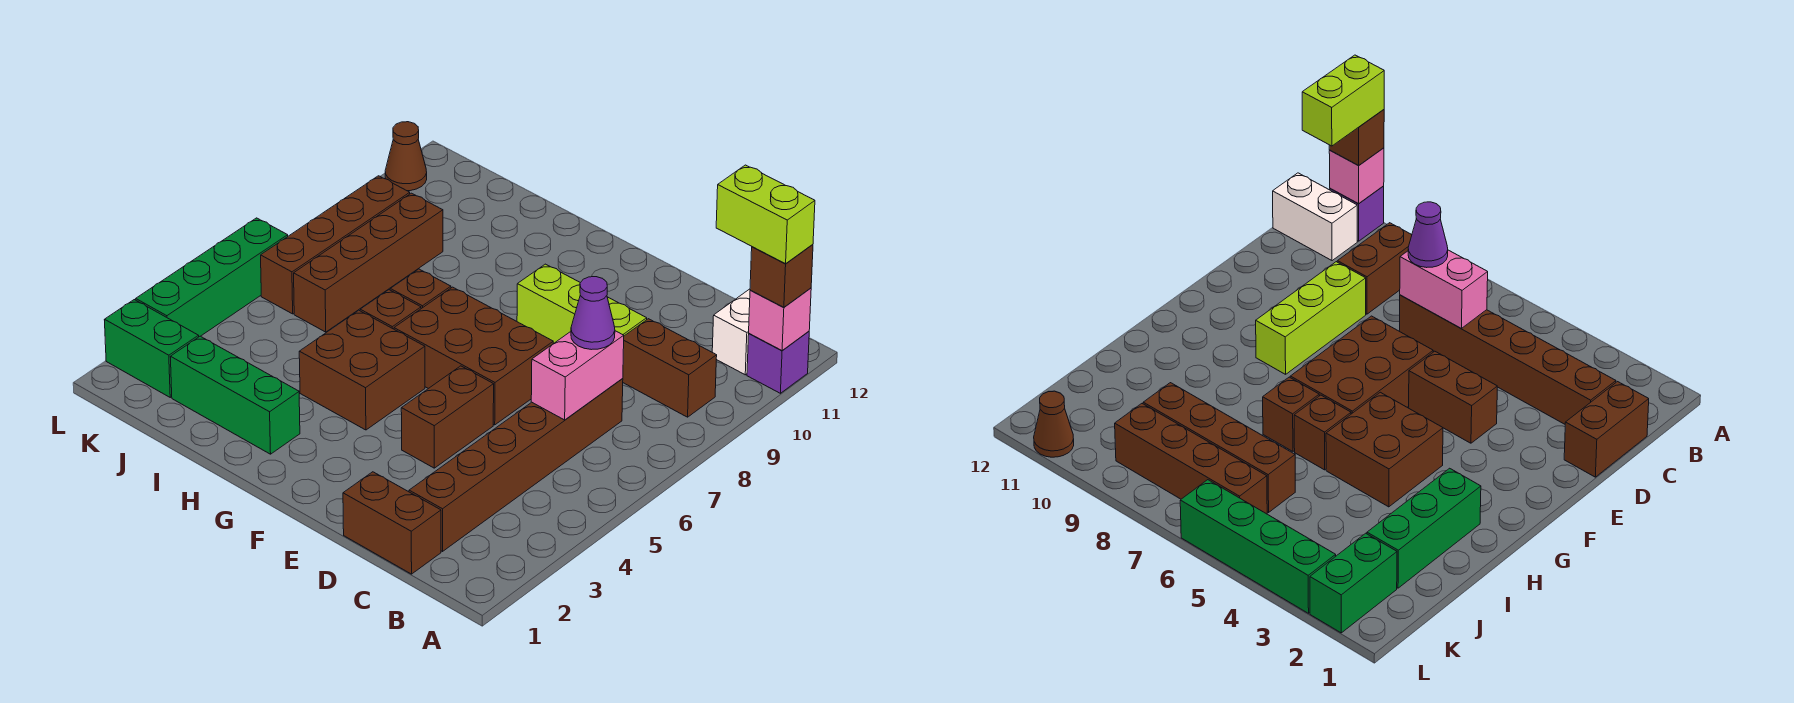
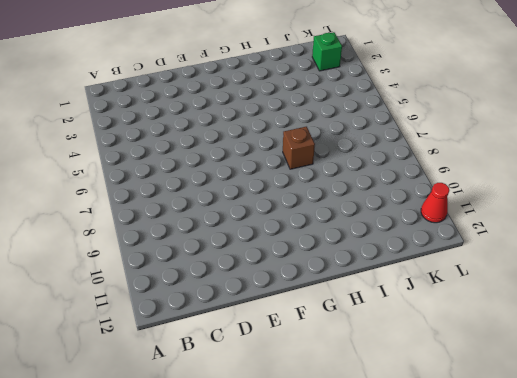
green brick K2 level 1 -> green brick K2:L2 level 1
red cone L11 level 1 -> brown cone L11 level 1
none -> purple brick A11 level 1
none -> brown brick B9:C9 level 1
none -> white brick B11:B12 level 1

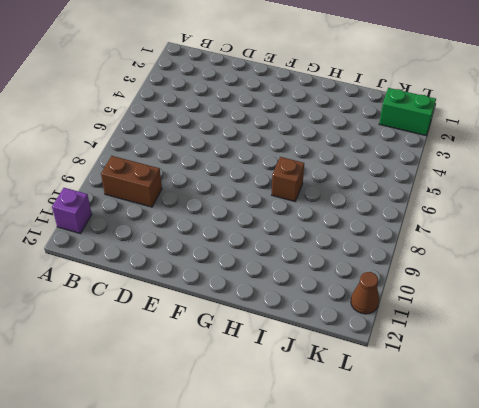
none -> white brick B11:B12 level 1
none -> brown brick C1:D1 level 1
none -> brown brick C2:C7 level 1

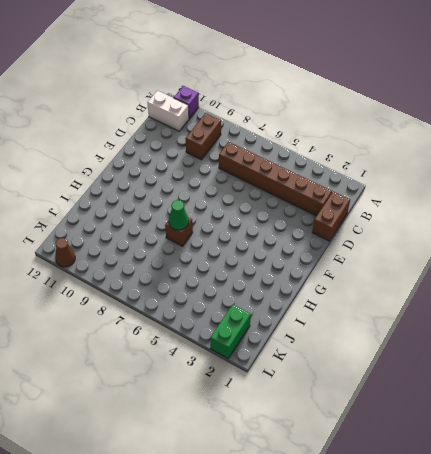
green cone H7 level 2 -> none
none -> lime brick D9:F9 level 1
none -> brown brick E4:E5 level 1
none -> brown brick E6:G7 level 1

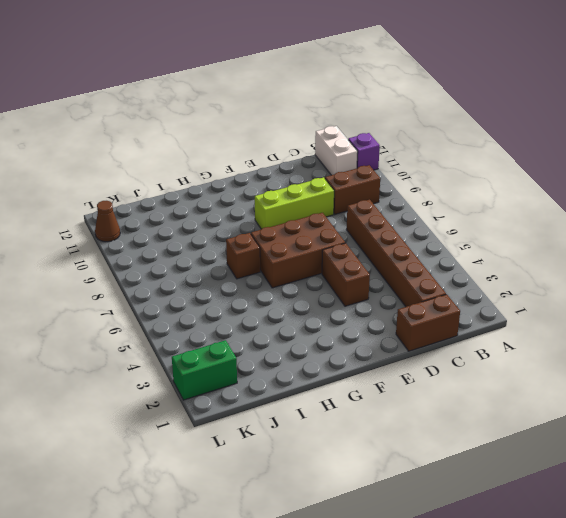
none -> brown brick G4:H5 level 1
none -> green brick H2:J2 level 1
none -> brown brick H6 level 1

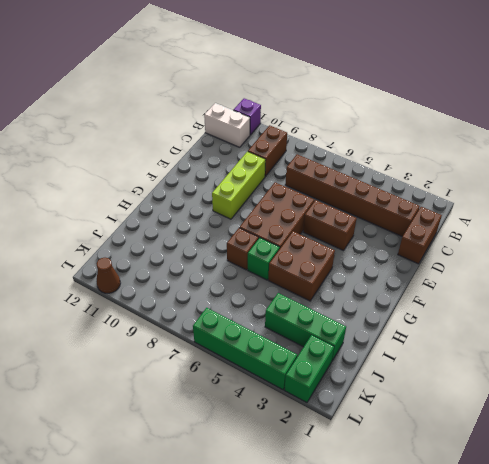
green brick H6 level 1 -> brown brick H6 level 1
green brick J2:J4 level 1 -> green brick H2:J2 level 1
none -> brown brick J6:J9 level 1
none -> brown brick K6:K9 level 1
none -> pink brick A11 level 2

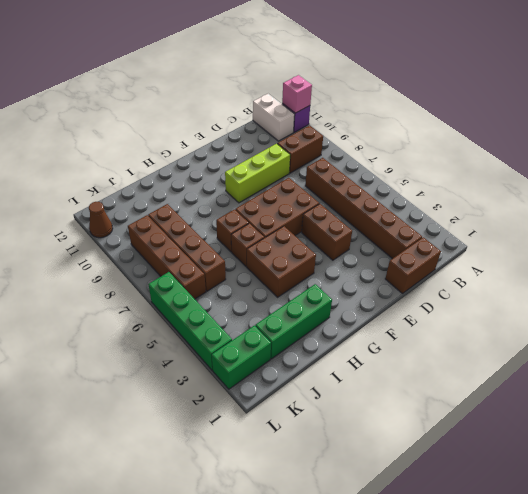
none -> pink brick C6:C7 level 2
none -> brown brick A11 level 3
none -> purple cone C7 level 3

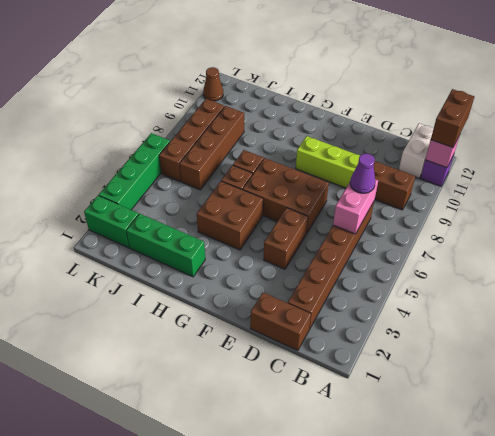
brown brick A11:A12 level 3 -> brown brick A11 level 3
none -> lime brick A11:B11 level 4

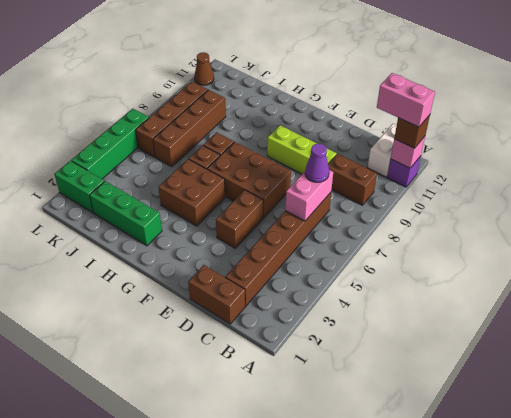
pink brick A11:B11 level 4 -> lime brick A11:B11 level 4

